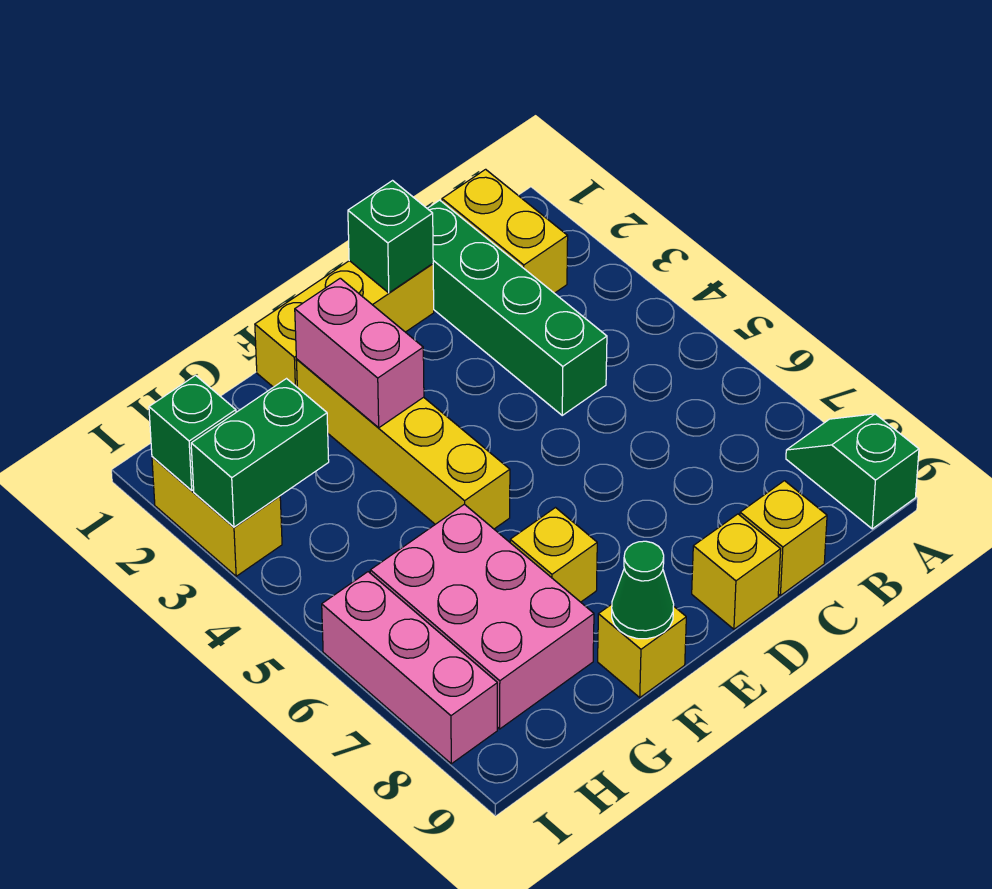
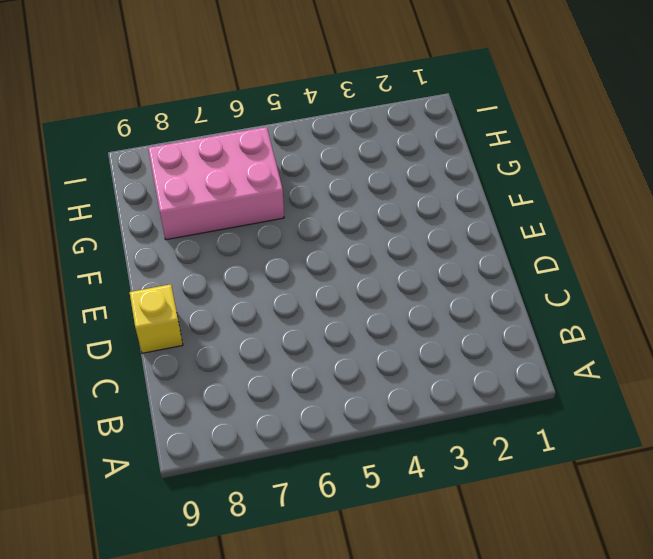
none -> green slope A8:A9 level 1 top 9
none -> yellow brick B1:B2 level 1
none -> green brick C1:C4 level 1

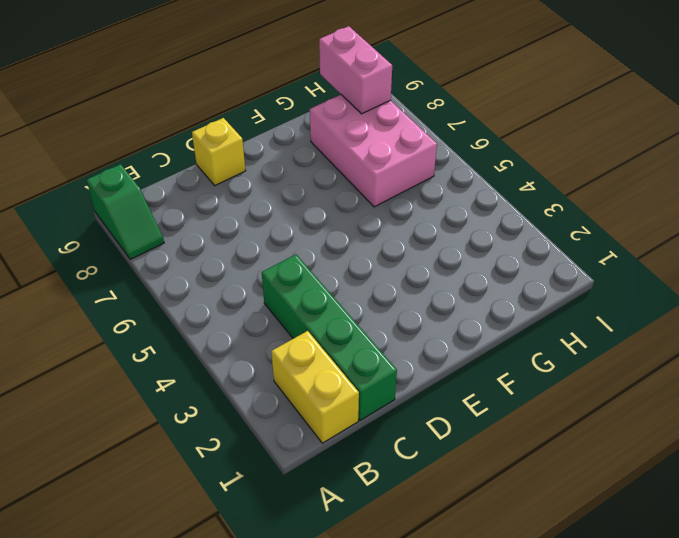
pink brick H8:H9 level 2 -> pink brick F2:F3 level 2
none -> yellow brick C9 level 1
none -> yellow brick D1:F1 level 1
none -> yellow brick F2:F5 level 1

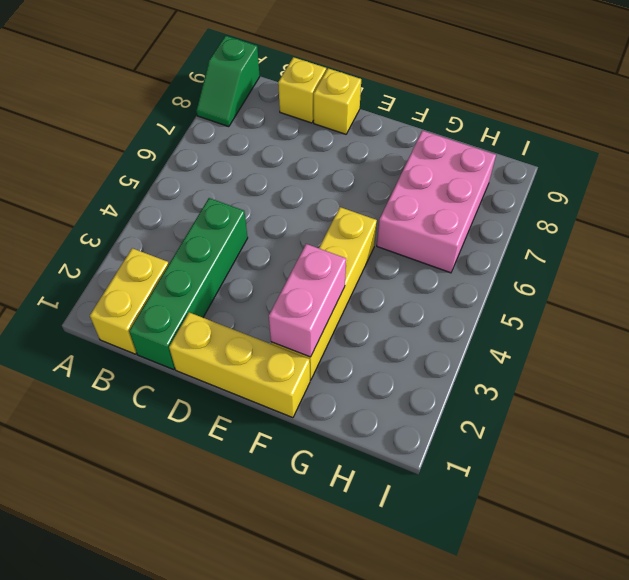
none -> yellow brick F7 level 1
none -> yellow brick F9 level 1
none -> yellow brick I2:I3 level 1

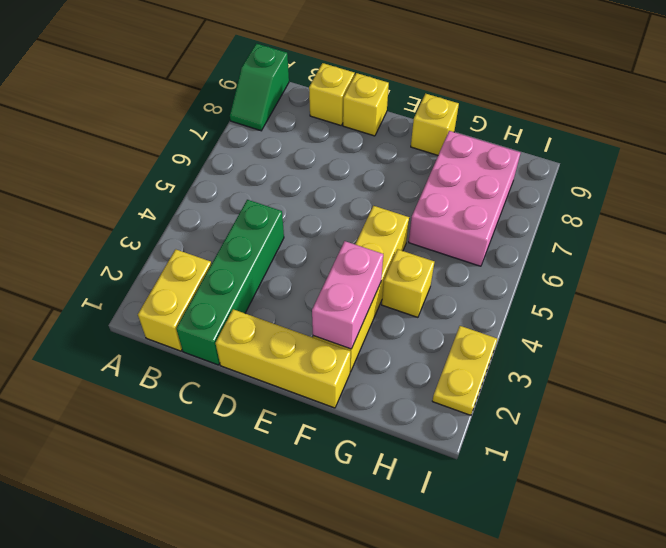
yellow brick G4 level 1 -> yellow brick F7 level 1
yellow plate I2:I3 level 1 -> yellow brick I2:I3 level 1
none -> pink brick I6:I8 level 1
none -> green brick D1 level 2
none -> green cone F9 level 2

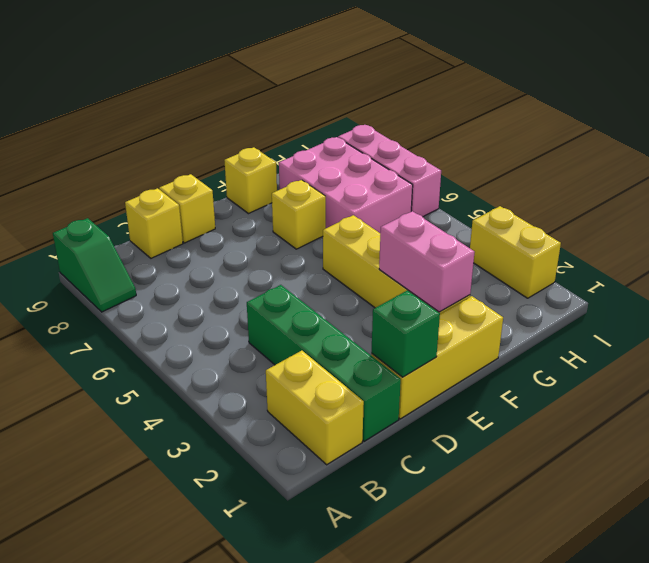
none -> green cone F9 level 2
none -> green brick H3:I3 level 2
none -> green brick I2 level 2

